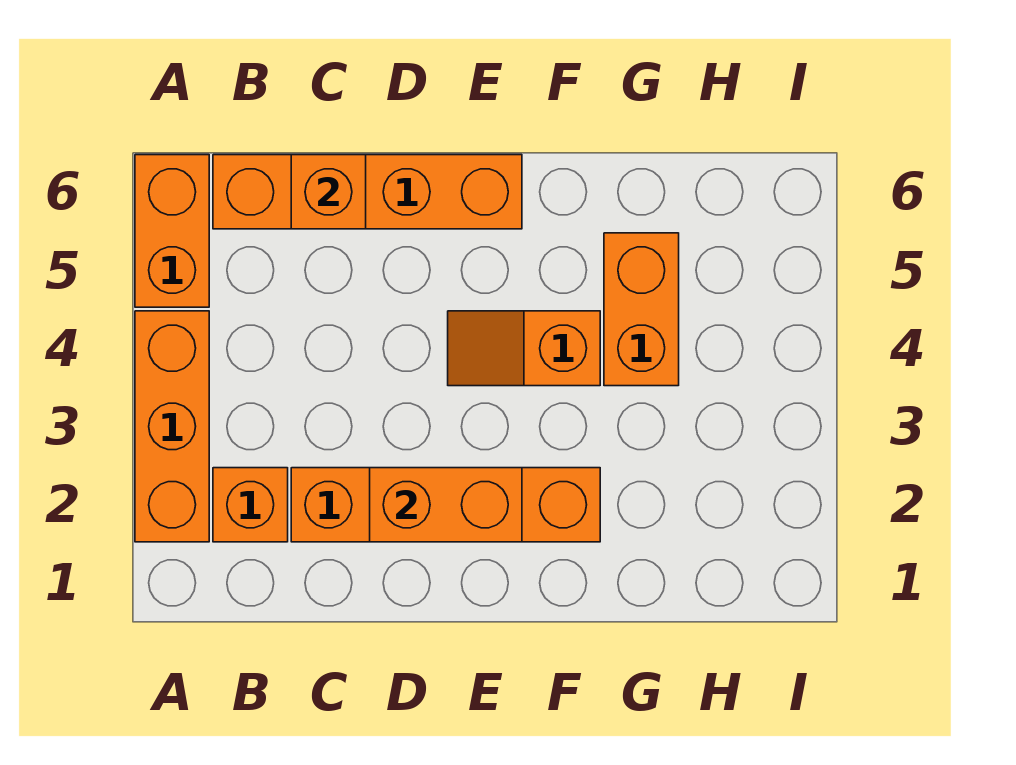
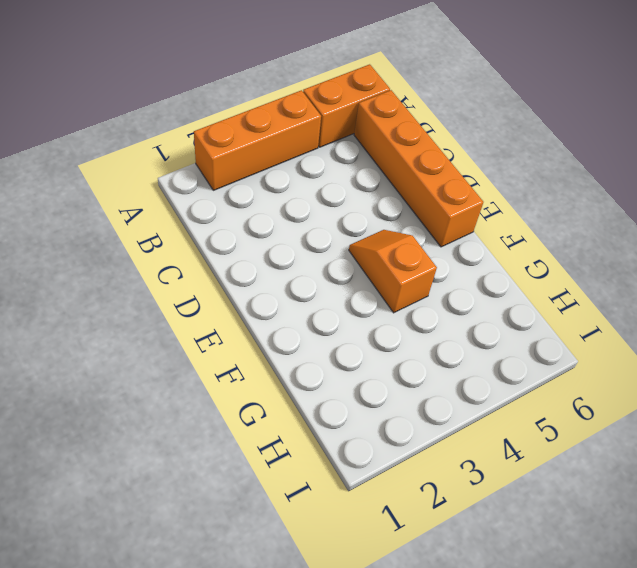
none -> orange brick B2 level 1
none -> orange brick C2:F2 level 1

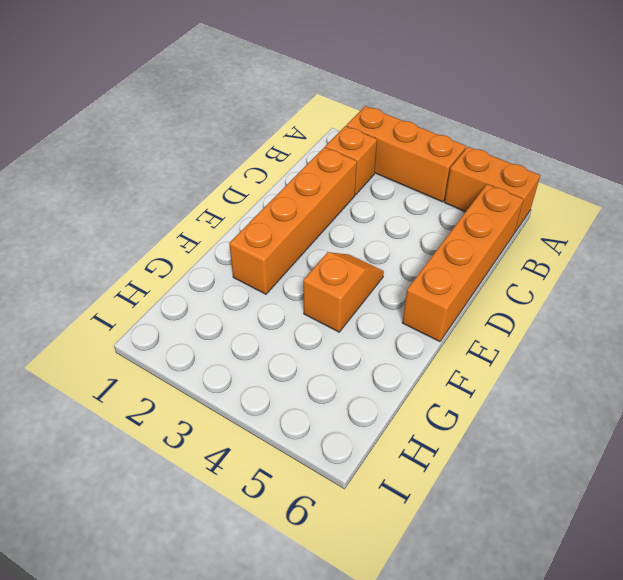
none -> orange brick G4:G5 level 1
none -> orange brick C6 level 2

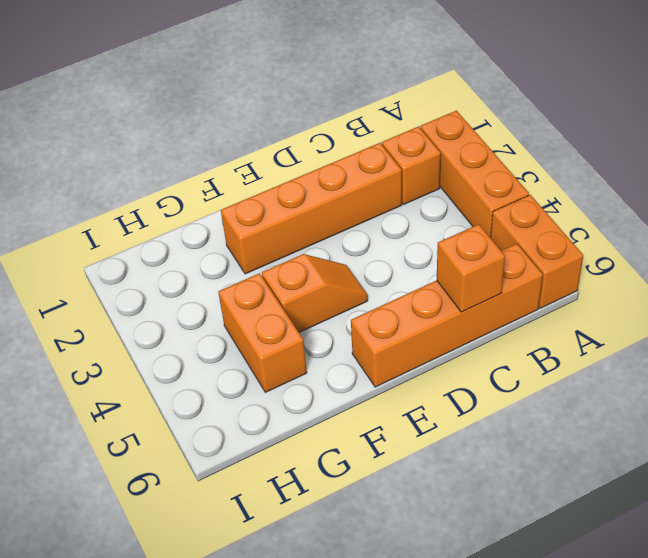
none -> orange brick D2:E2 level 2

